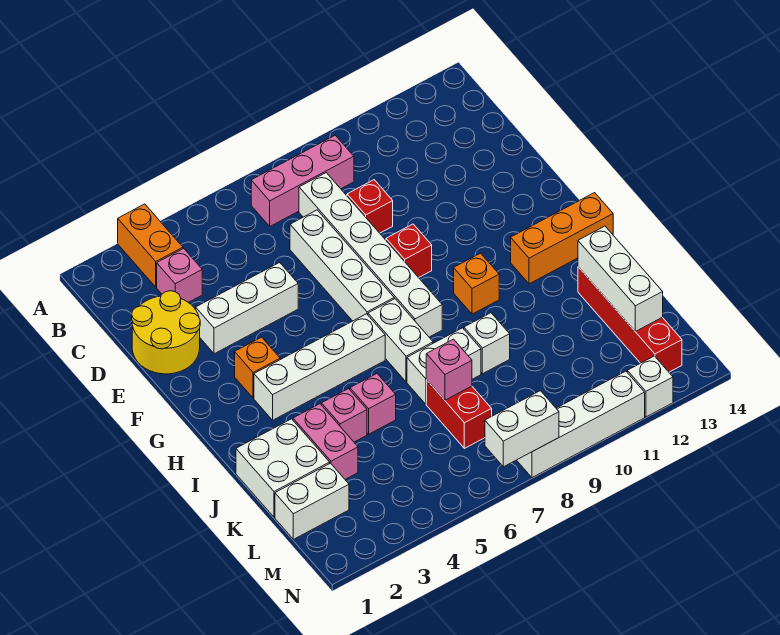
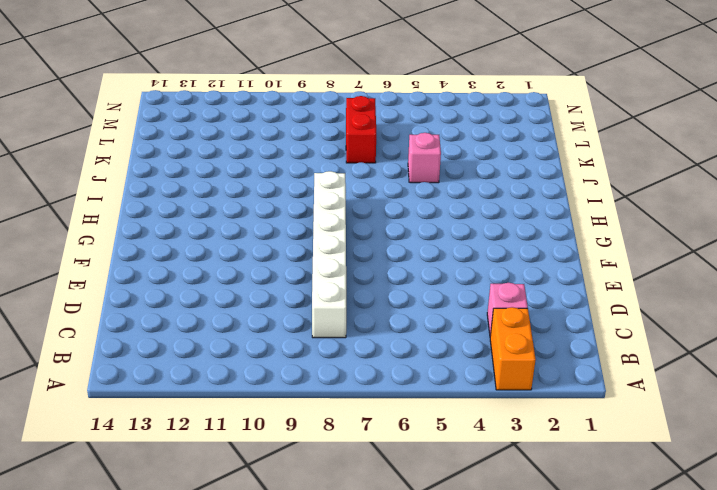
none -> pink brick B7:B9 level 1
none -> yellow round brick D1:E2 level 1
none -> white brick D7:G7 level 1

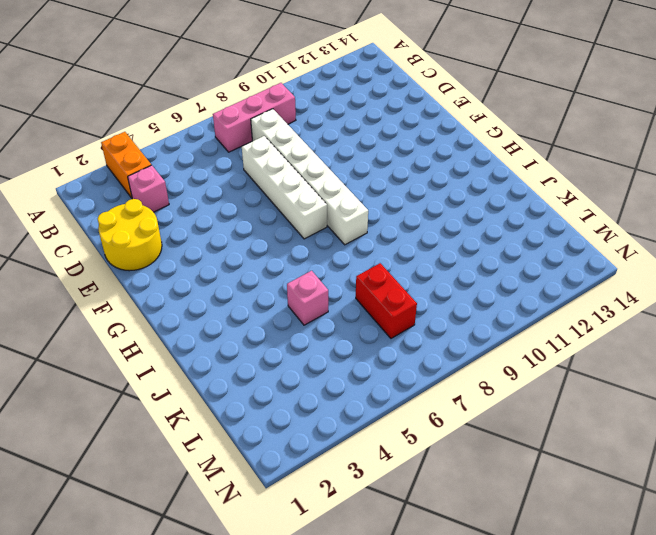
none -> red brick D9 level 1
none -> white brick E3:E5 level 1
none -> red brick F9 level 1

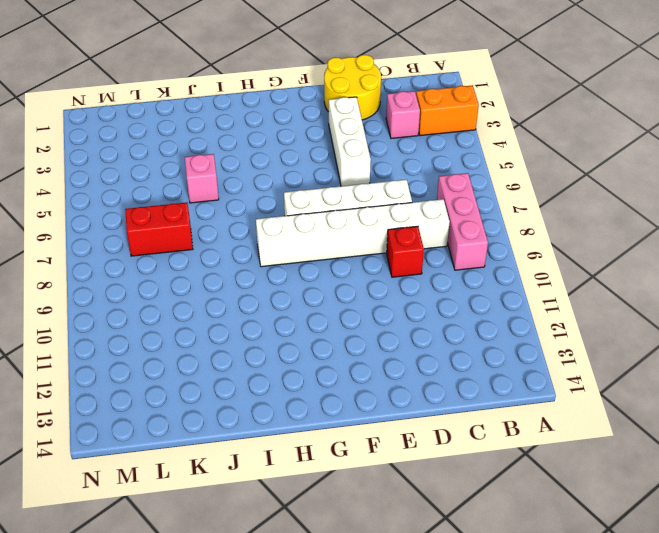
none -> red brick F9 level 1
none -> orange brick G3 level 1
none -> white brick H3:H6 level 1

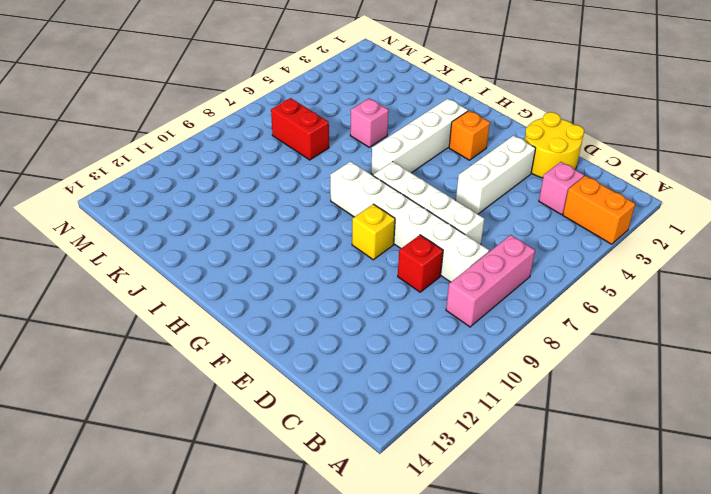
yellow brick F9 level 1 -> red brick F9 level 1
none -> white brick H7:I7 level 1
none -> orange brick H10 level 1
none -> orange brick H12:H14 level 1

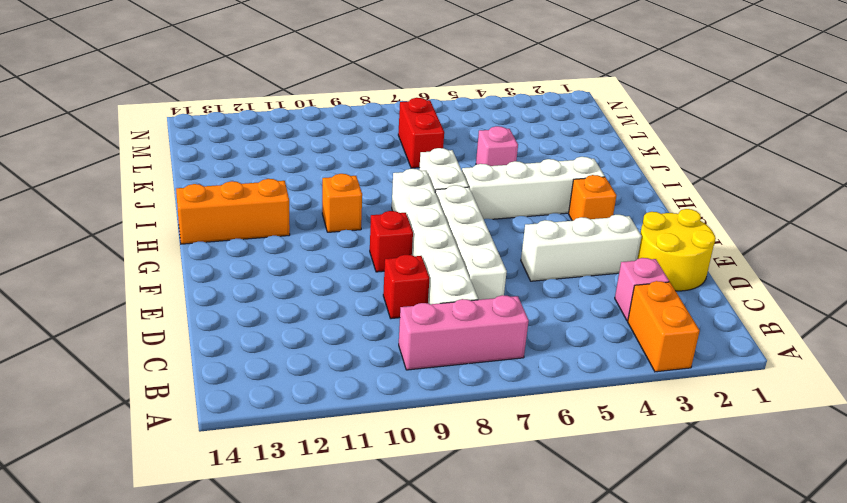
none -> white brick J1:K2 level 1
none -> pink brick J3:K3 level 1
none -> pink brick J4 level 1

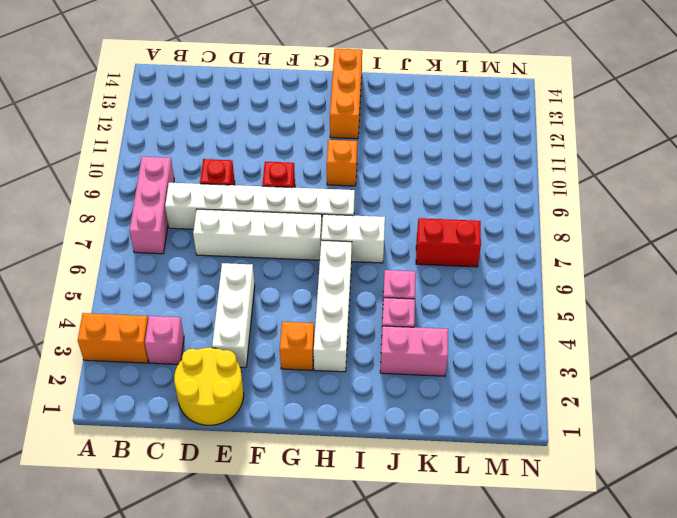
none -> white brick J1:K2 level 1
none -> white brick J7:J8 level 1
none -> white brick J9 level 1

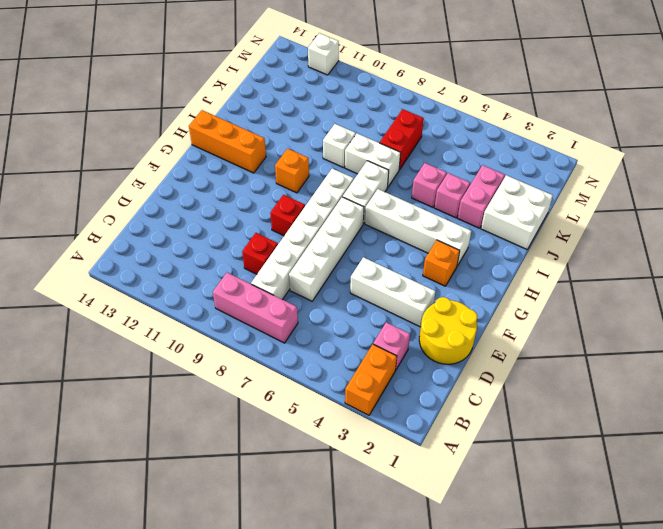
none -> red brick J13:M13 level 1
none -> white brick L1:L2 level 1
none -> white brick N8:N11 level 1

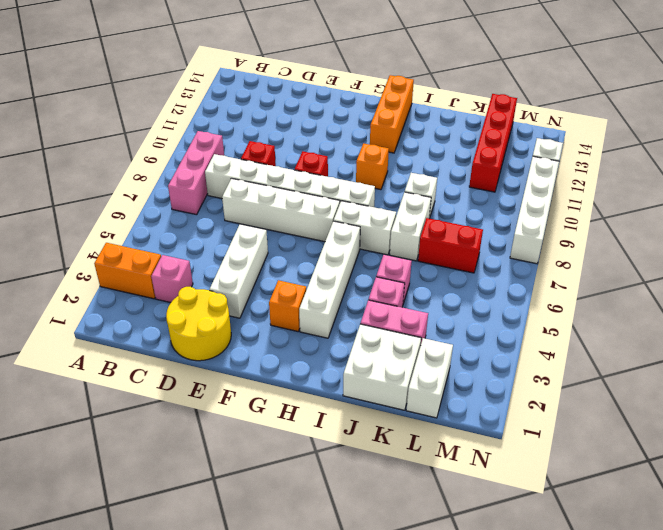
red brick L11:L14 level 1 -> red brick J13:M13 level 1
none -> white brick J13:L13 level 2
none -> pink brick K7 level 2
none -> white brick N7:N8 level 2

